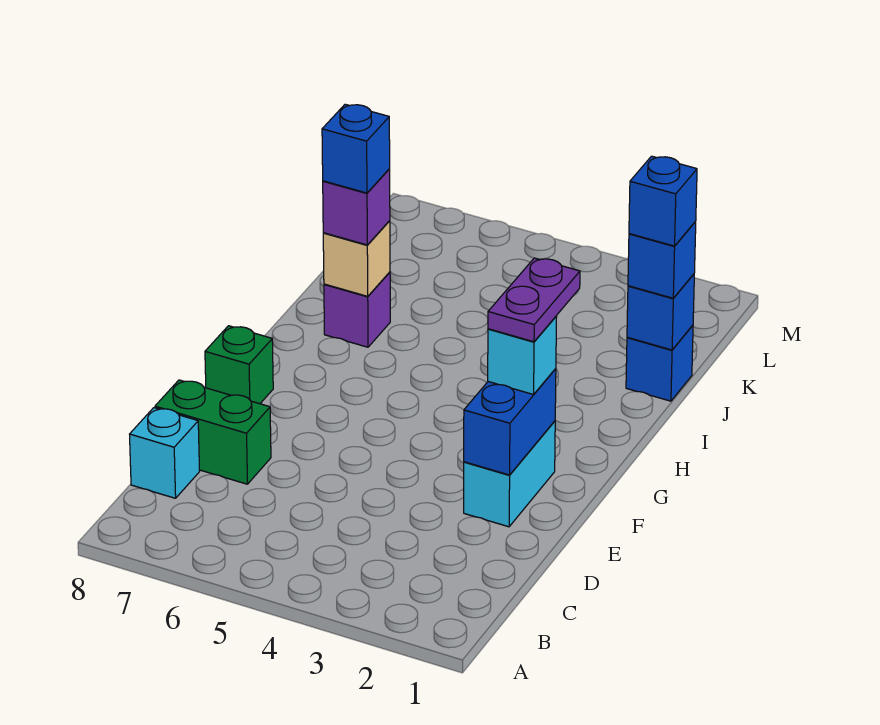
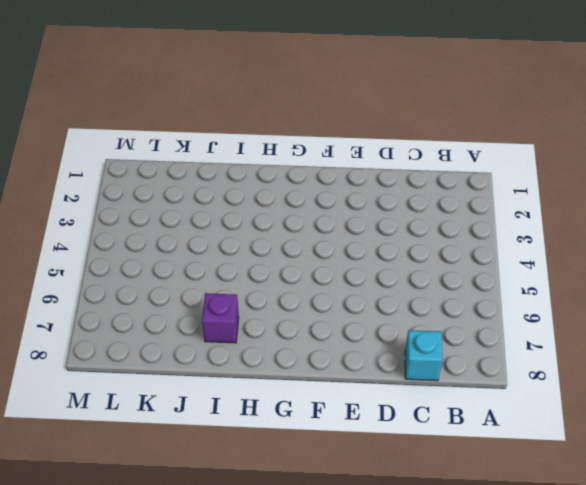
none -> green brick D7:D8 level 1
none -> cyan brick E2:F2 level 1
none -> green brick F8 level 1

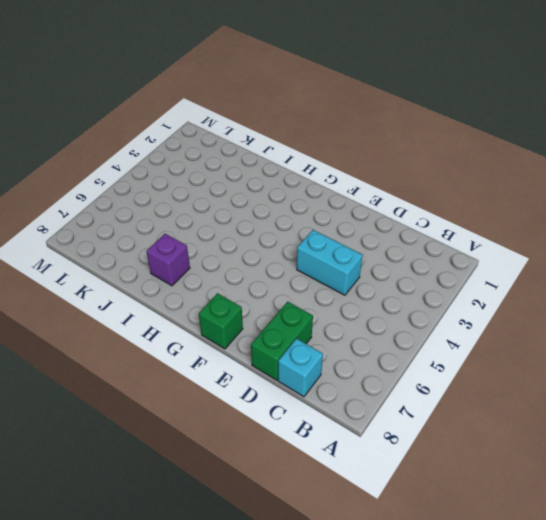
cyan brick D4:E4 level 1 -> cyan brick E2:F2 level 1
none -> blue brick J1 level 1
none -> blue brick E2:F2 level 2
none -> tan brick I7 level 2

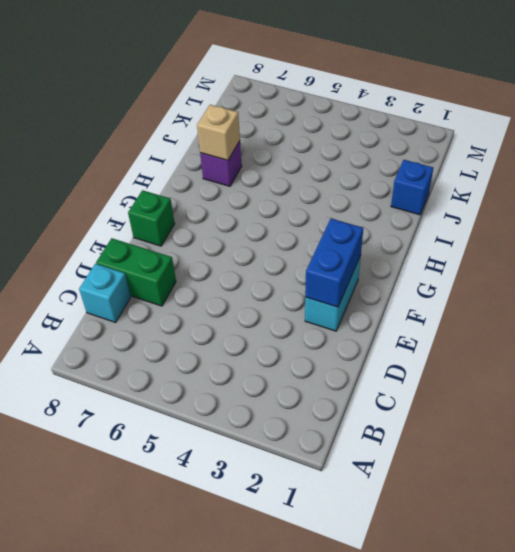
none -> blue brick J1 level 2
none -> cyan brick F2 level 3
none -> purple brick I7 level 3

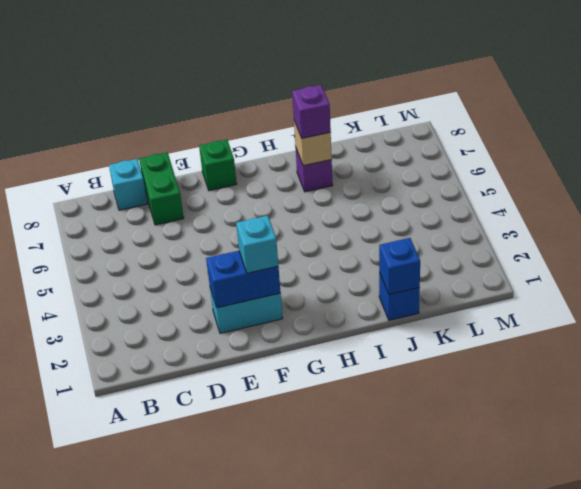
none -> blue brick J1 level 3
none -> purple plate F2:G2 level 4
none -> blue brick I7 level 4

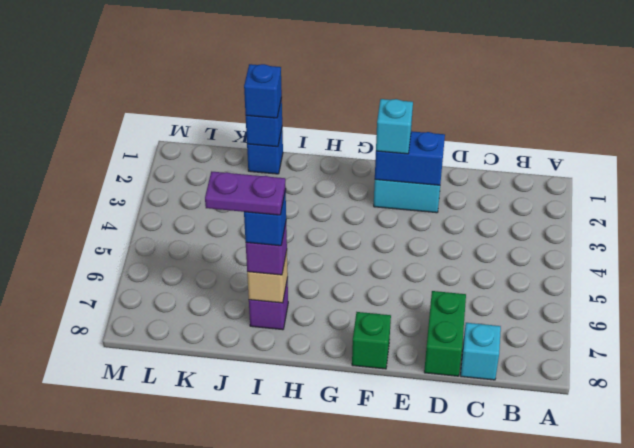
purple plate I7:J7 level 5 -> purple plate F2:G2 level 4
none -> blue brick J1 level 4

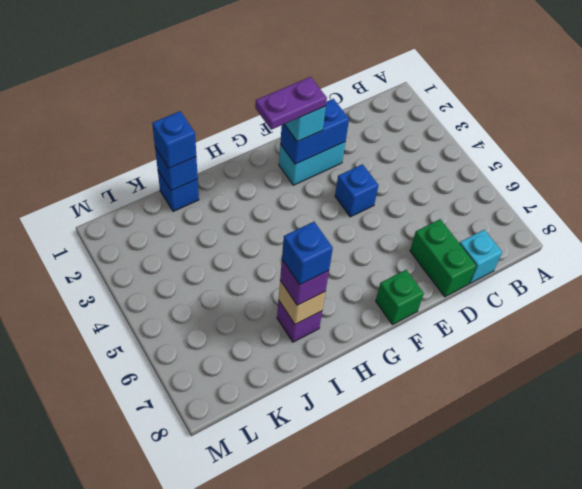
blue brick E4 level 1 -> blue brick J1 level 4

